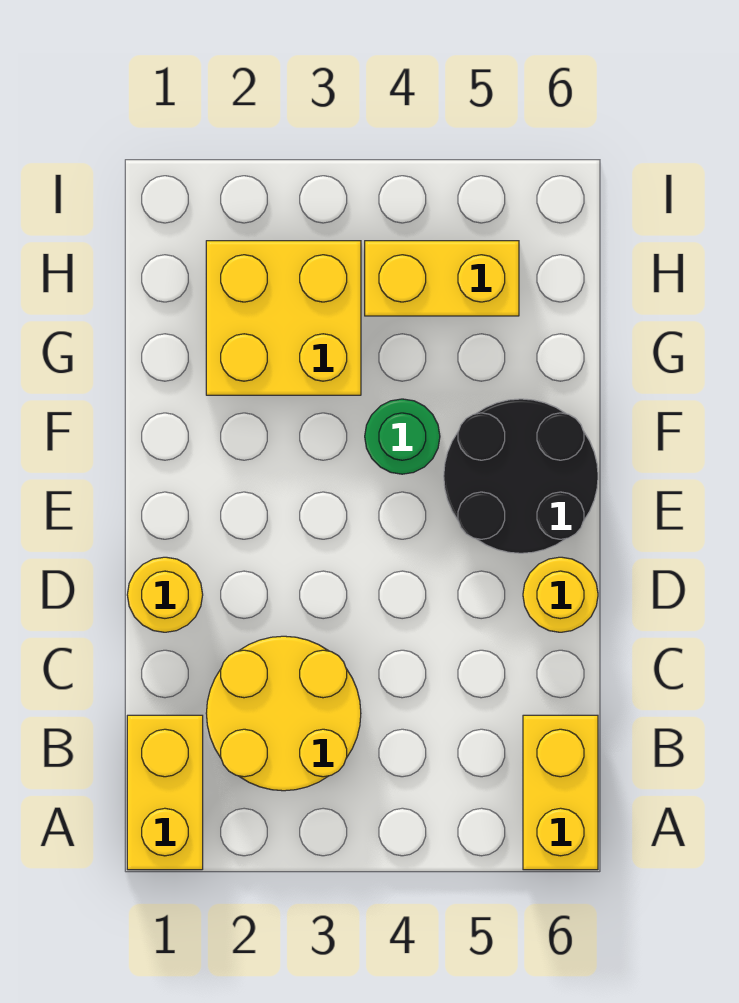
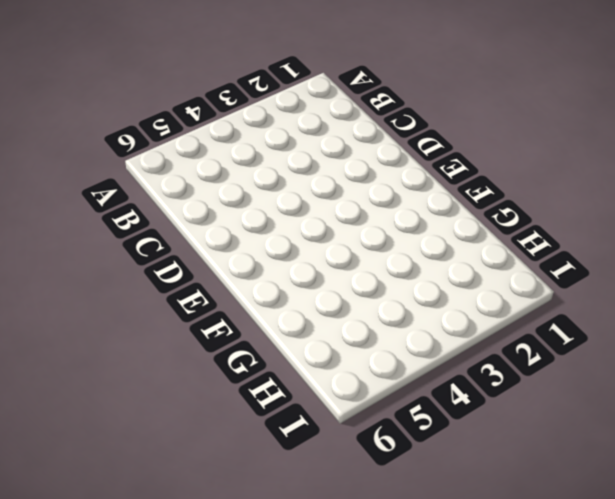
none -> yellow brick A1:B1 level 1
none -> yellow brick A6:B6 level 1

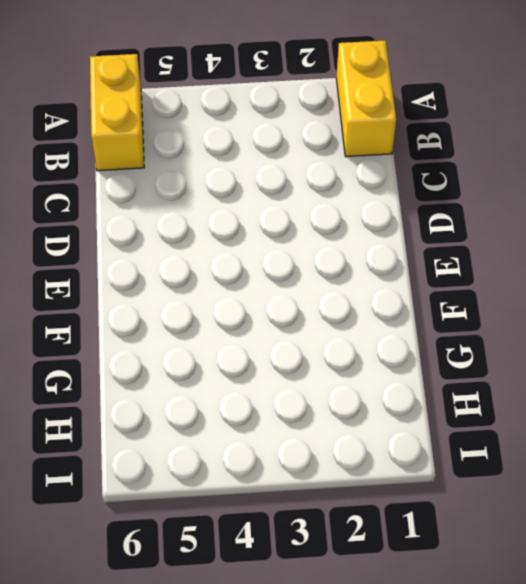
none -> yellow round brick B2:C3 level 1
none -> yellow round brick D1 level 1

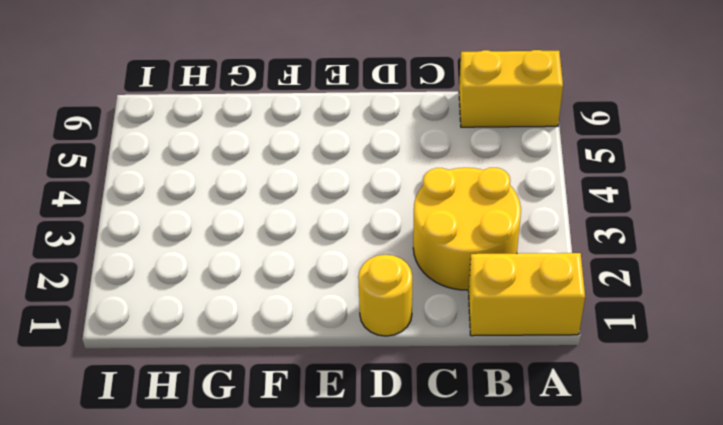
none -> yellow round brick D6 level 1
none -> black round brick E5:F6 level 1

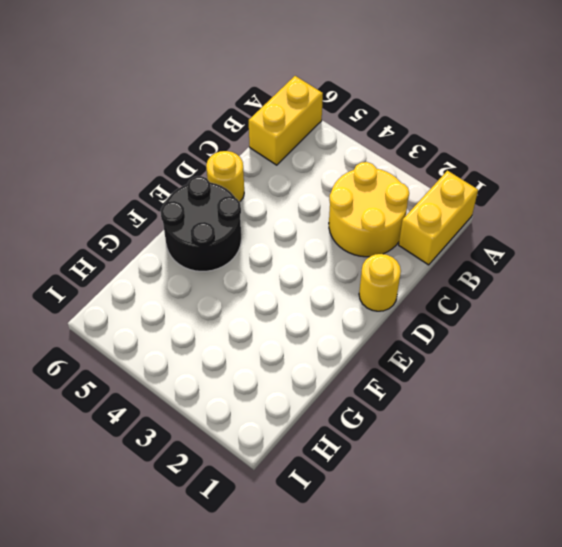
none -> green round brick F4 level 1
none -> yellow brick G2:H3 level 1

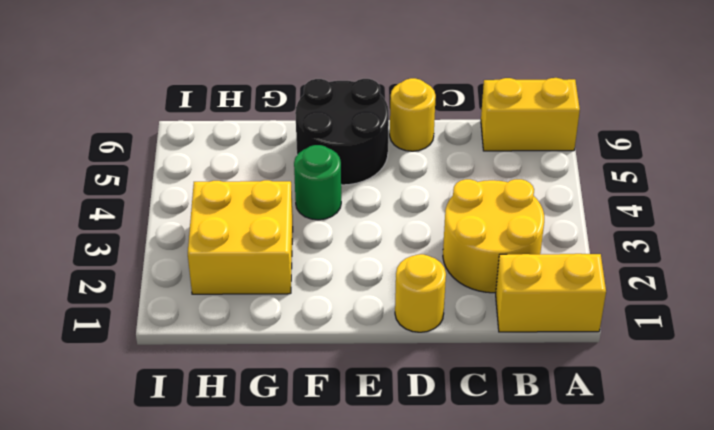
none -> yellow brick H4:H5 level 1

